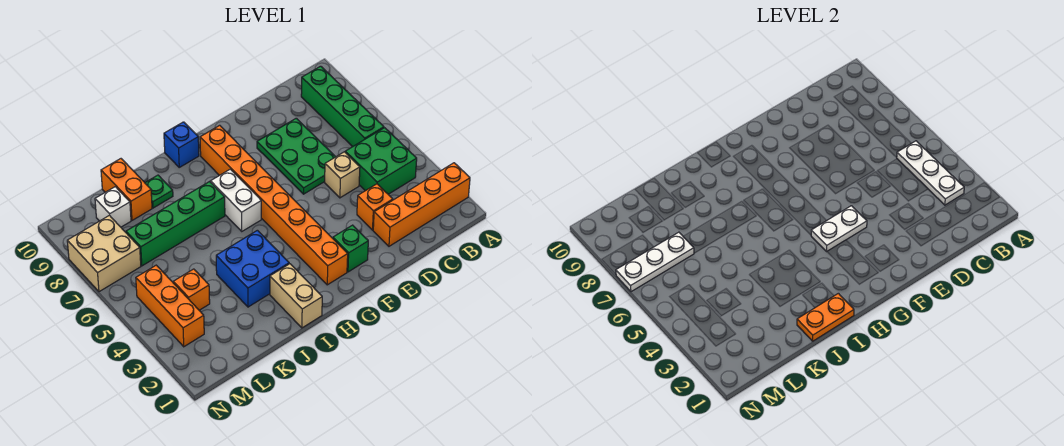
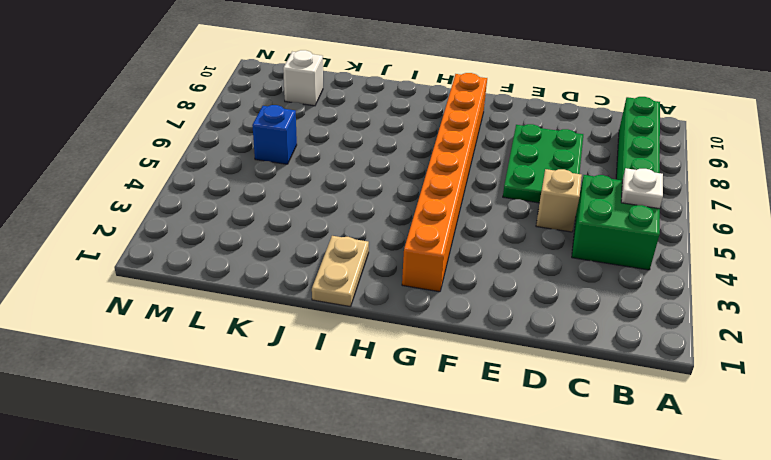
white plate B5 level 2 -> white plate B3:B5 level 2
tan plate I1:I2 level 1 -> tan brick I1:I2 level 1
blue brick L6 level 1 -> blue brick H10 level 1
none -> orange brick A2:D2 level 1
none -> orange brick D3 level 1
none -> green brick F2 level 1

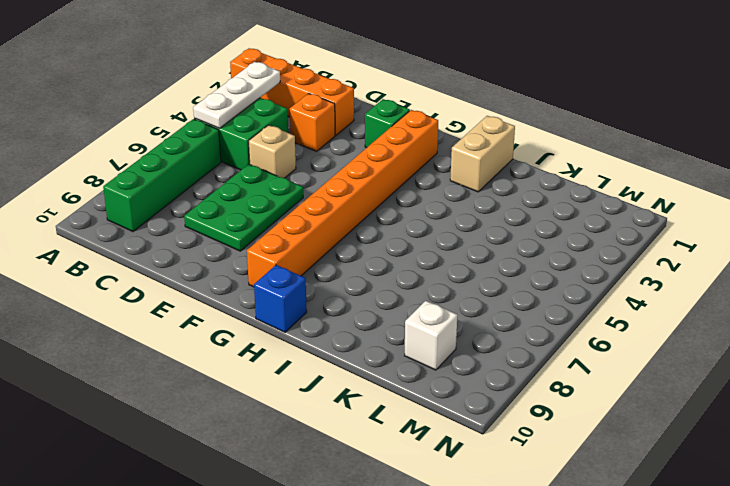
none -> white brick H6:H7 level 1
none -> blue brick I3:J4 level 1
none -> green brick I7:L7 level 1

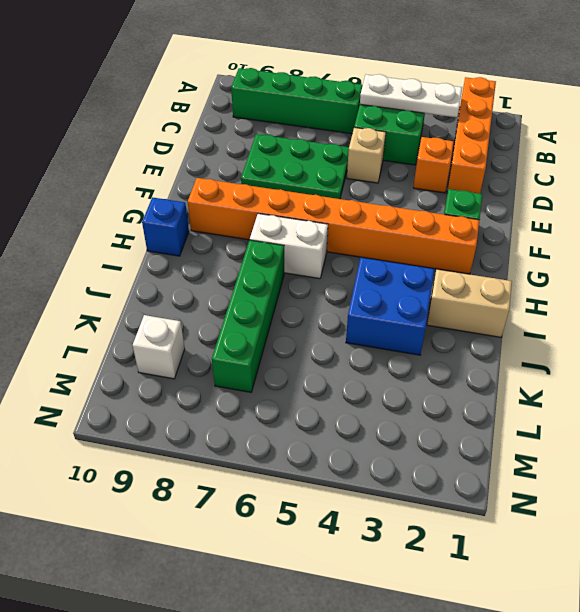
none -> green plate J9 level 1
none -> orange brick K9:K10 level 1
none -> orange brick L4 level 1

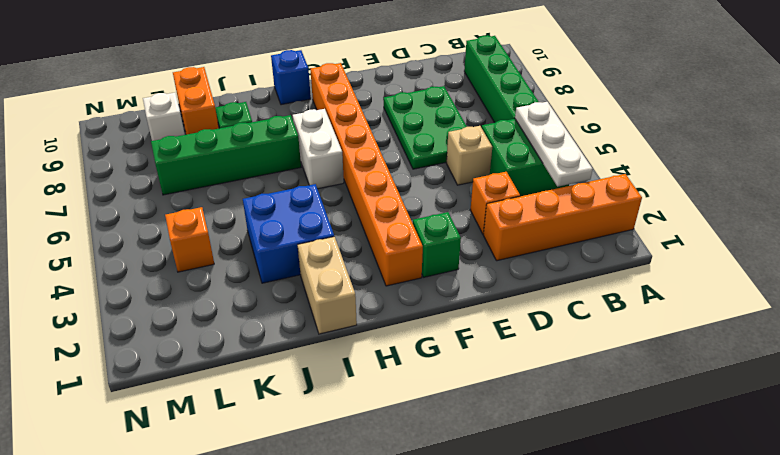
none -> orange brick M3:M5 level 1
none -> tan brick M7:N8 level 1
none -> white plate F4:G4 level 2

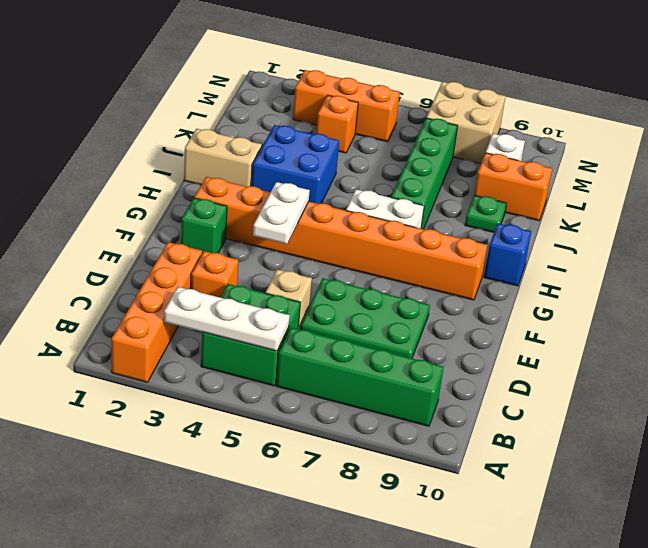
none -> orange plate I1:J1 level 2
none -> white plate L7:N7 level 2

